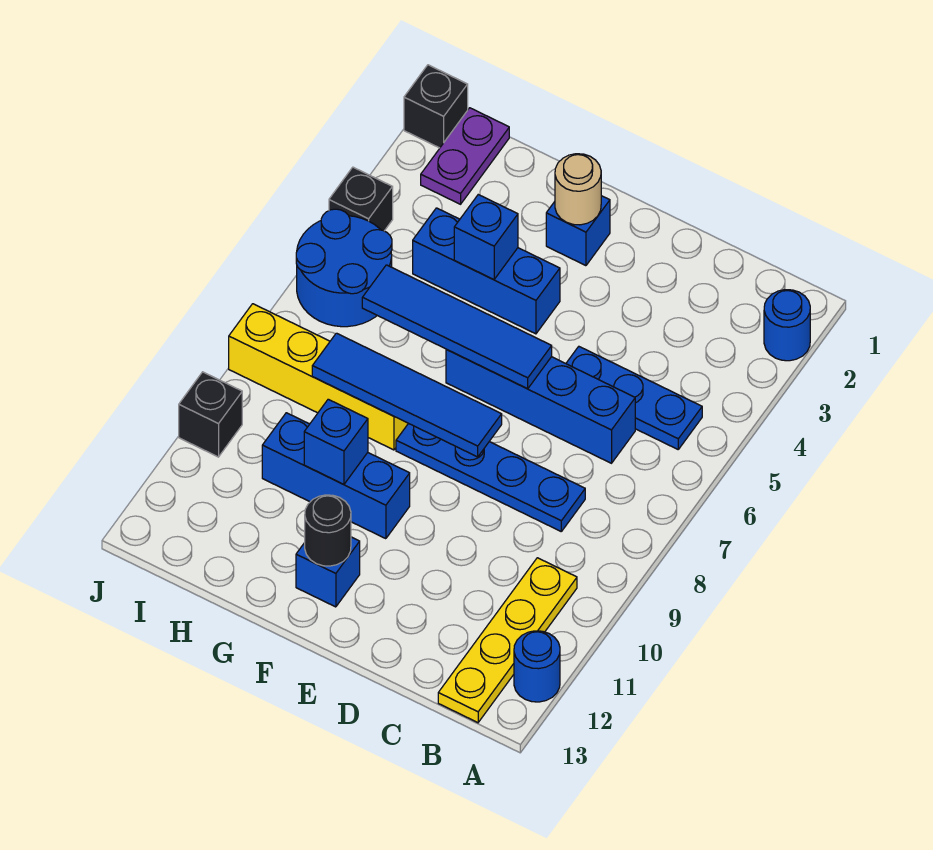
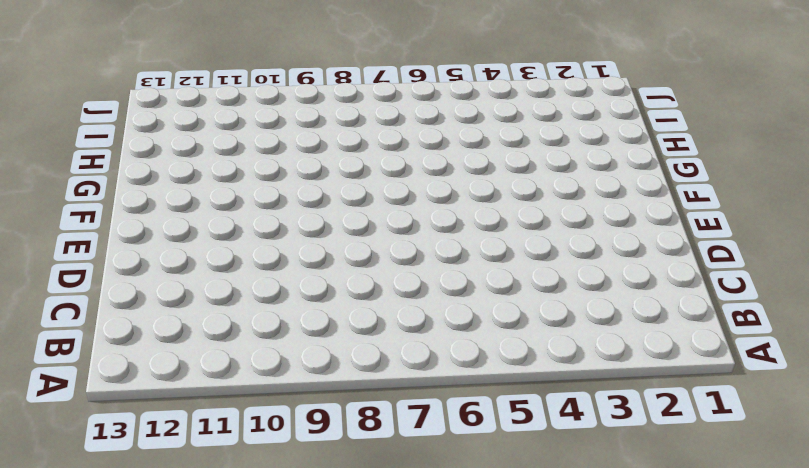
none -> blue round brick A2 level 1
none -> blue round brick A12 level 1
none -> blue plate B5:D5 level 1

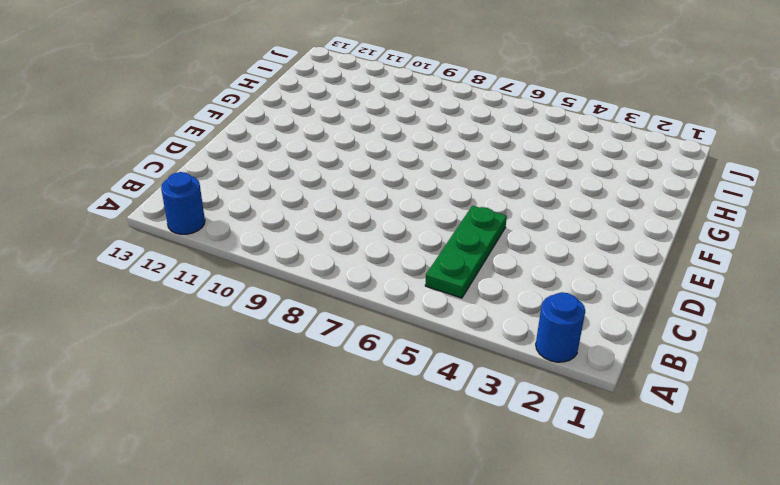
green plate B5:D5 level 1 -> blue plate B5:D5 level 1
none -> yellow plate B10:B13 level 1
none -> blue brick C6:F6 level 1
none -> blue plate C8:F8 level 1

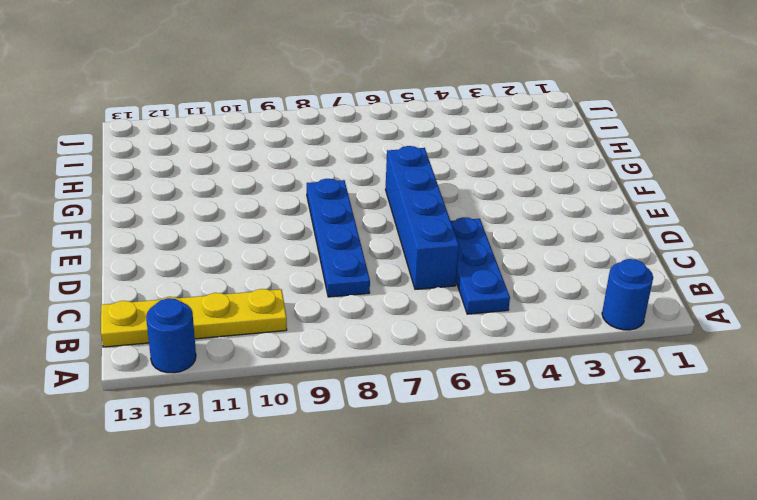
none -> blue brick F2 level 1
none -> blue brick F4:H4 level 1
none -> blue brick F10:H10 level 1

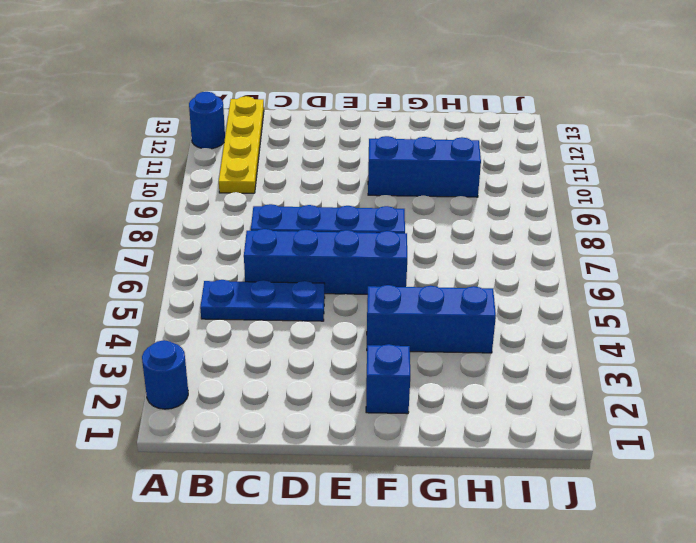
none -> blue brick F12 level 1
none -> yellow brick G8:J8 level 1
none -> purple plate I1:I2 level 1

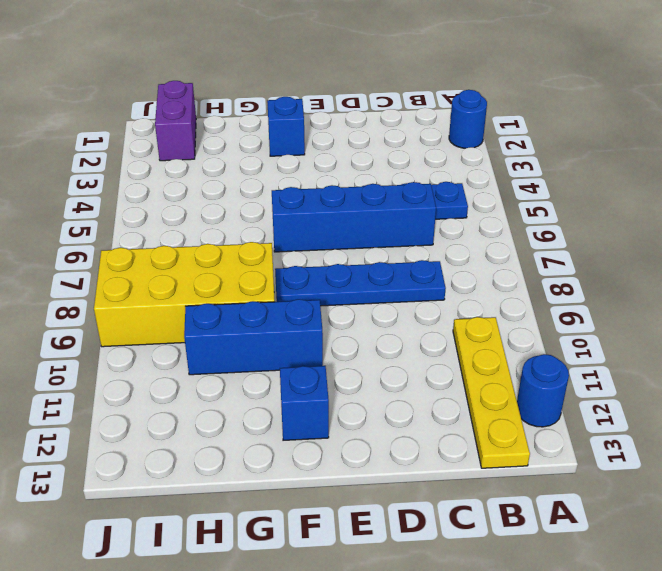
yellow brick G8:J9 level 1 -> yellow brick G8:J8 level 1
purple brick I1:I2 level 1 -> purple plate I1:I2 level 1
none -> blue brick F4:H4 level 1
none -> blue round brick I5:J6 level 1
none -> black brick J1 level 1

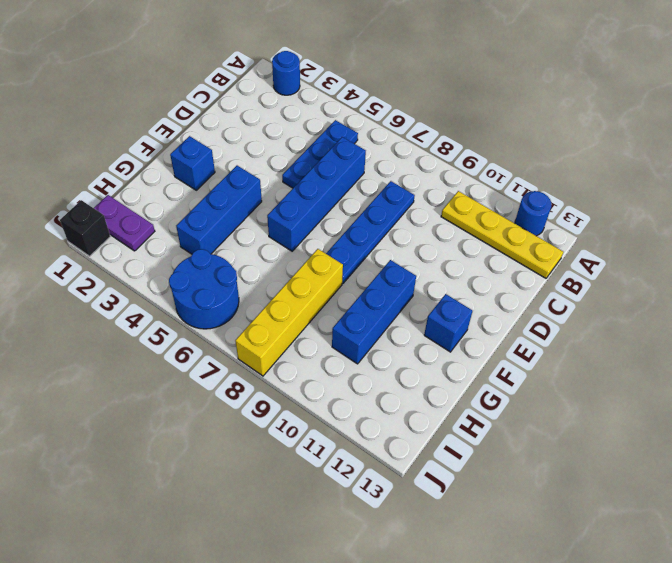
none -> black brick J4 level 1
none -> black brick J10 level 1
none -> blue tile E6:H6 level 2

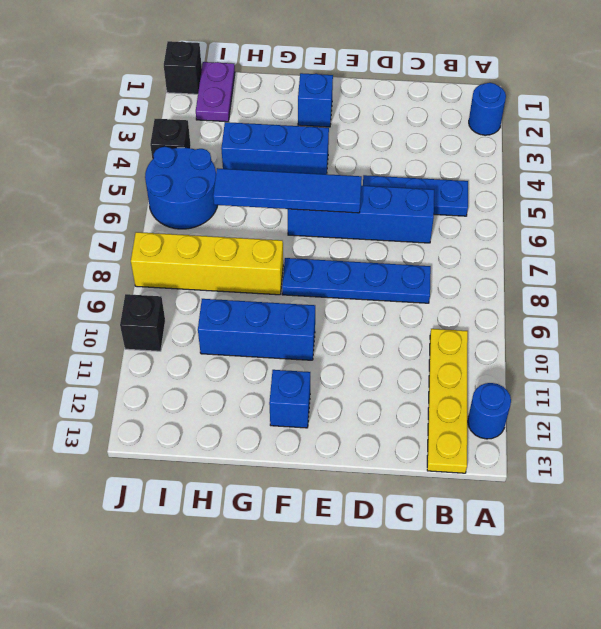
none -> blue tile E8:H8 level 2
none -> tan round brick F2 level 2
none -> black round brick F12 level 2

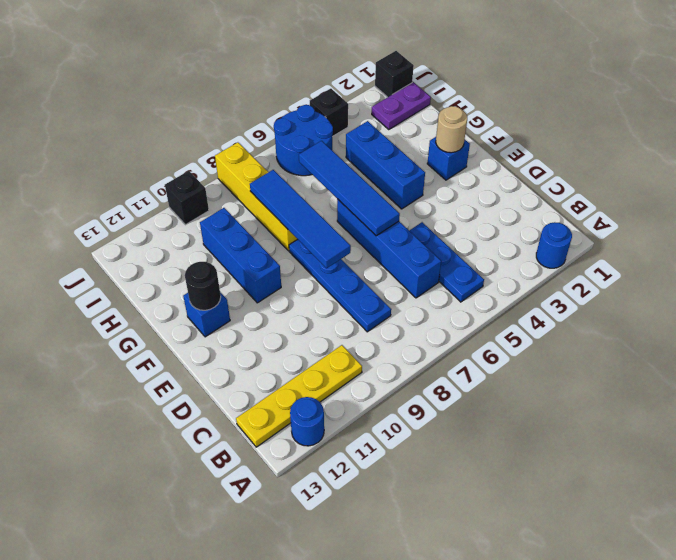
none -> blue brick G4 level 2
none -> blue brick G10 level 2

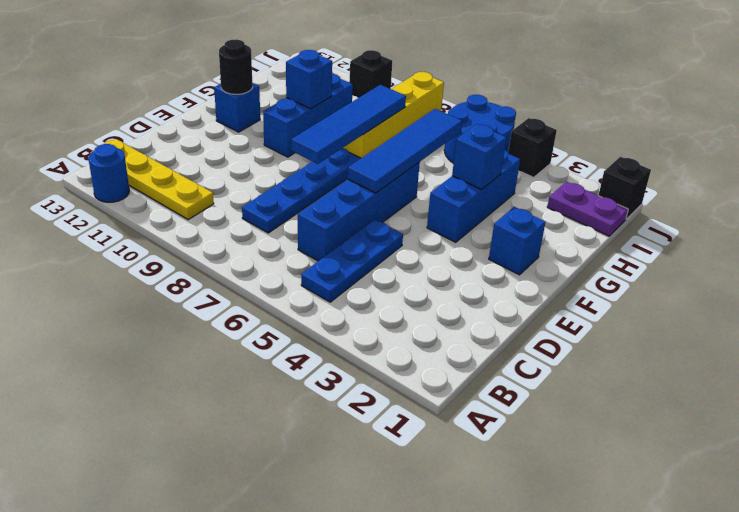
none -> blue round brick A2 level 1
none -> tan round brick F2 level 2

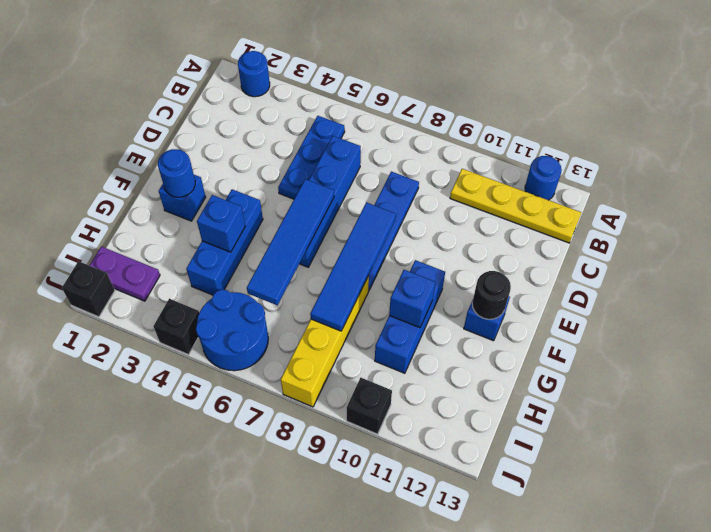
blue round brick F2 level 2 -> tan round brick F2 level 2

